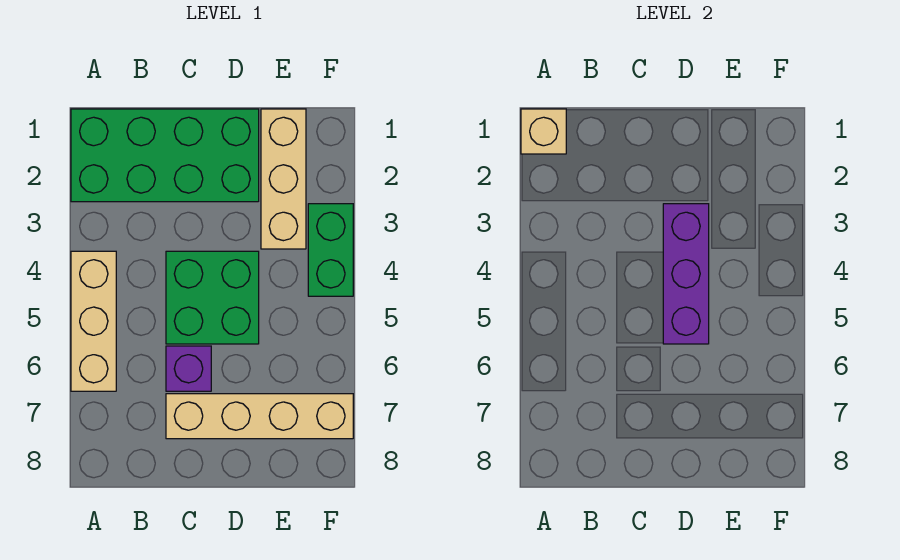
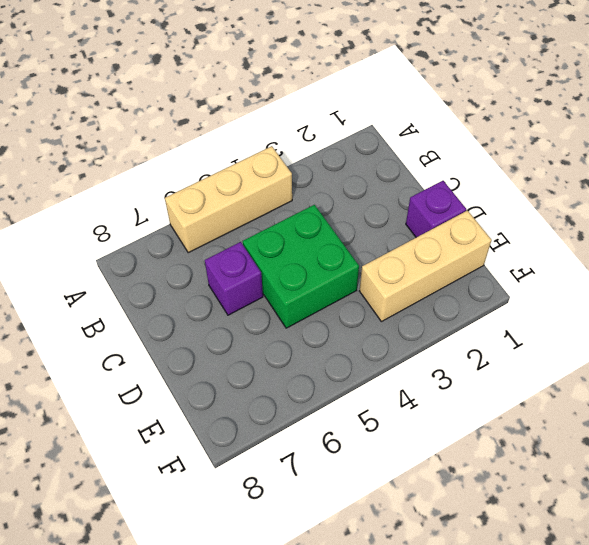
purple brick D1 level 1 -> green brick A1:D2 level 1
none -> tan brick C7:F7 level 1
none -> green brick F3:F4 level 1

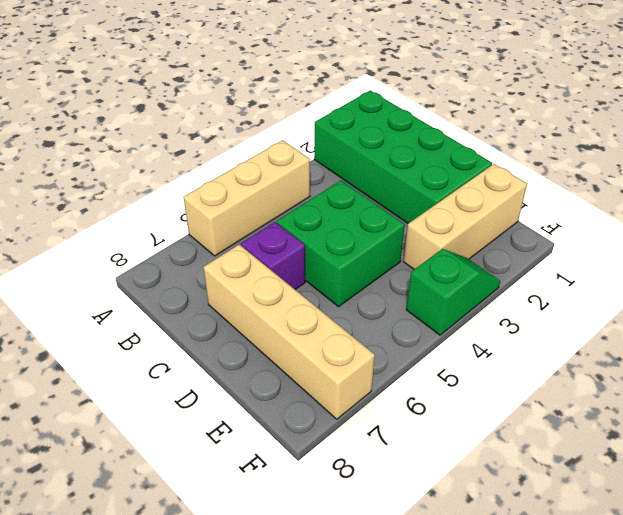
green slope F3:F4 level 1 top 4 -> green brick F3:F4 level 1
none -> tan brick A1 level 2
none -> purple brick D3:D5 level 2

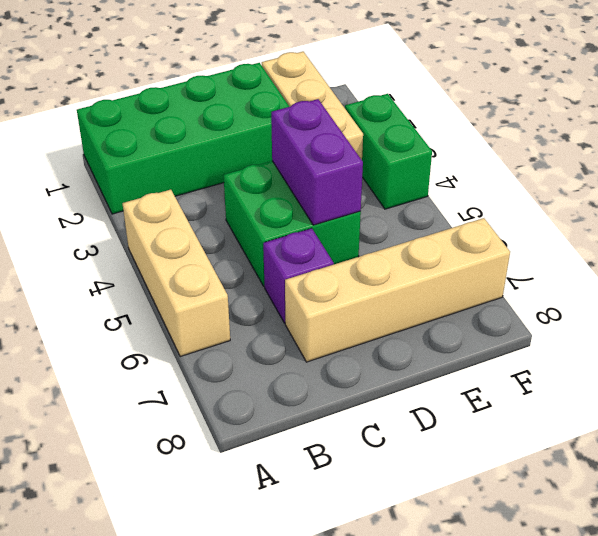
purple brick D4:D5 level 2 -> purple brick D3:D5 level 2
none -> tan brick A1 level 2

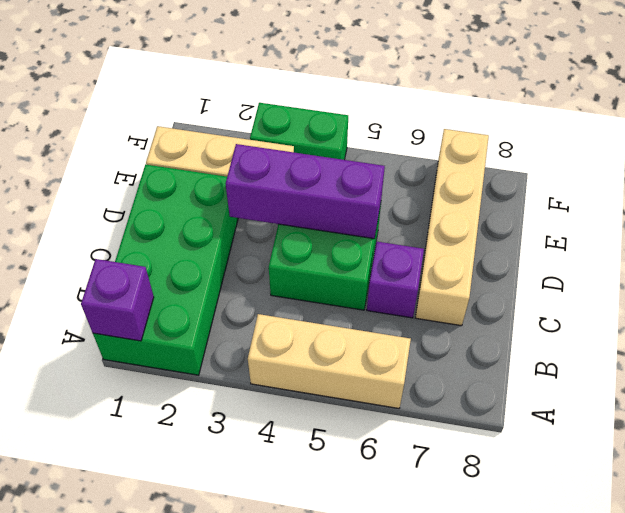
purple brick A1 level 2 -> tan brick A1 level 2

